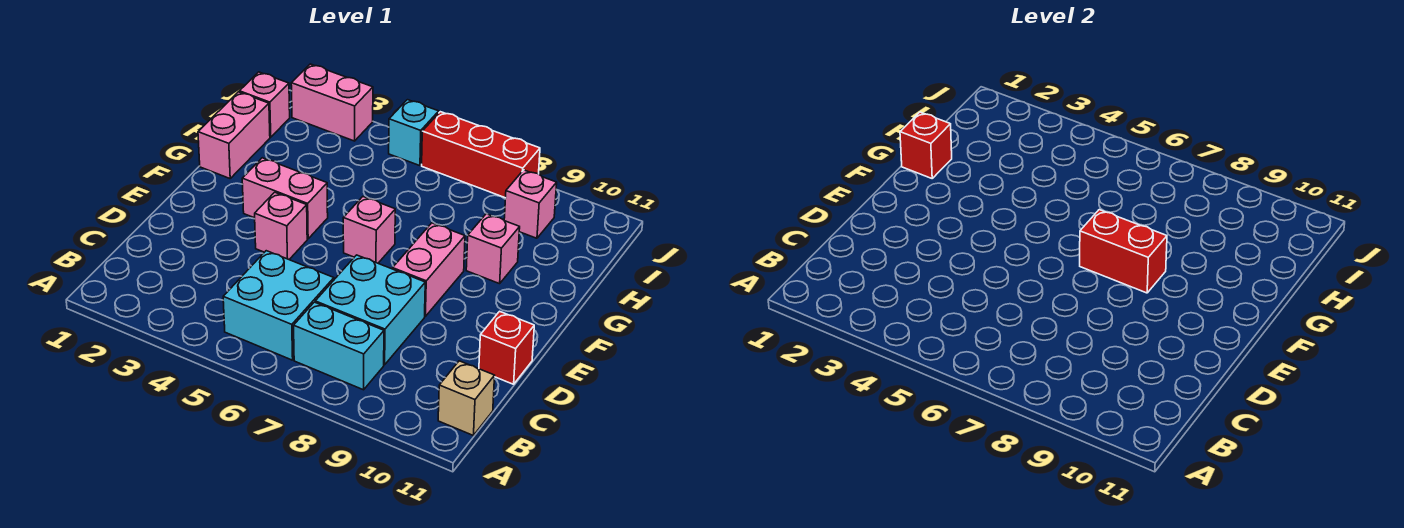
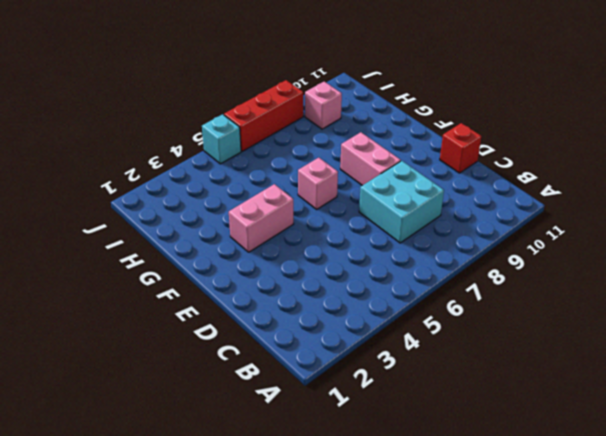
none -> cyan brick B5:C6 level 1
none -> cyan brick B7:B8 level 1
none -> tan brick B11 level 1

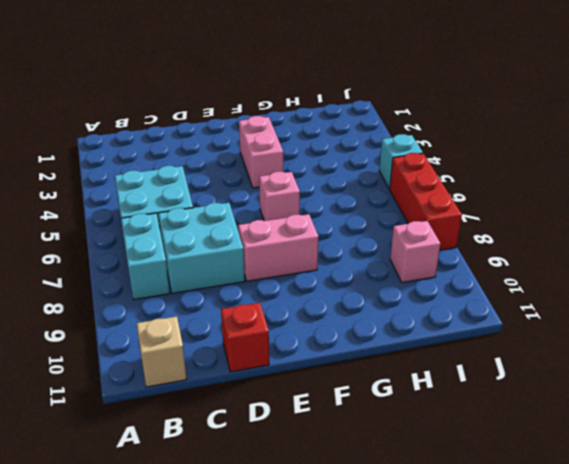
none -> pink brick E4 level 1
none -> pink brick G1:H1 level 1
none -> pink brick G9 level 1

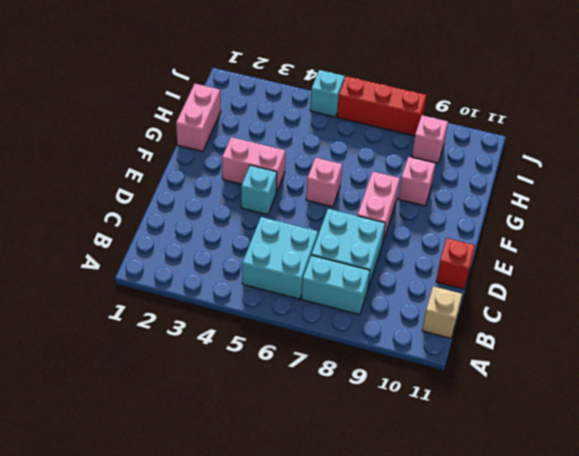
cyan brick E4 level 1 -> pink brick E4 level 1
none -> pink brick I1 level 1
none -> pink brick J2:J3 level 1
none -> red brick F7:F8 level 2

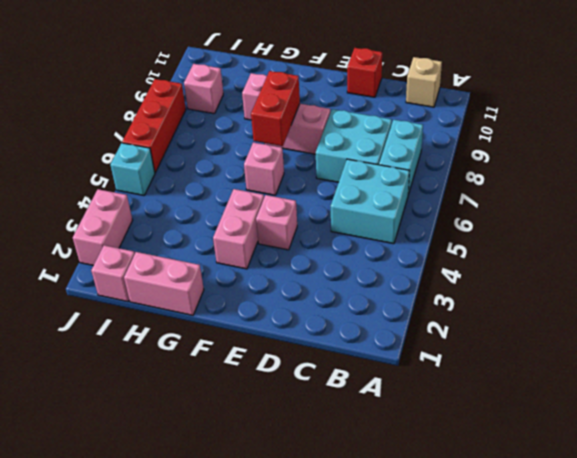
none -> red brick G1 level 2

